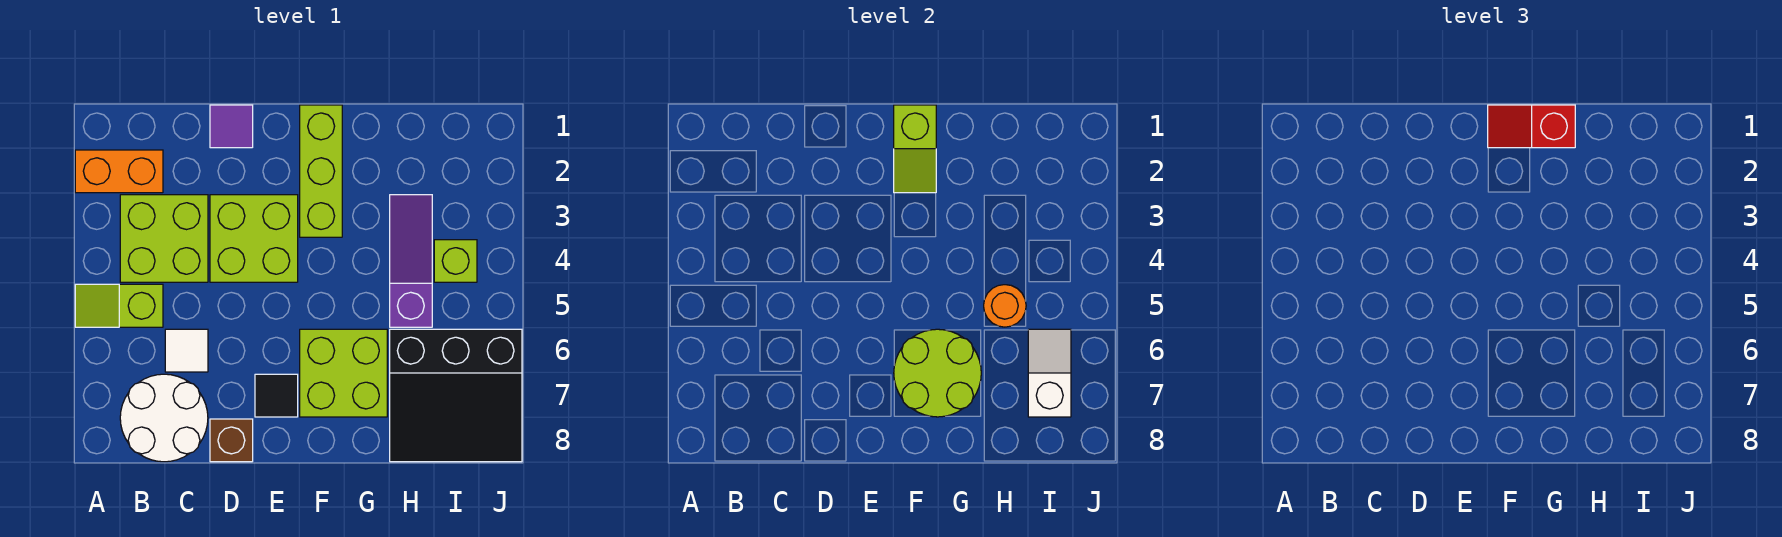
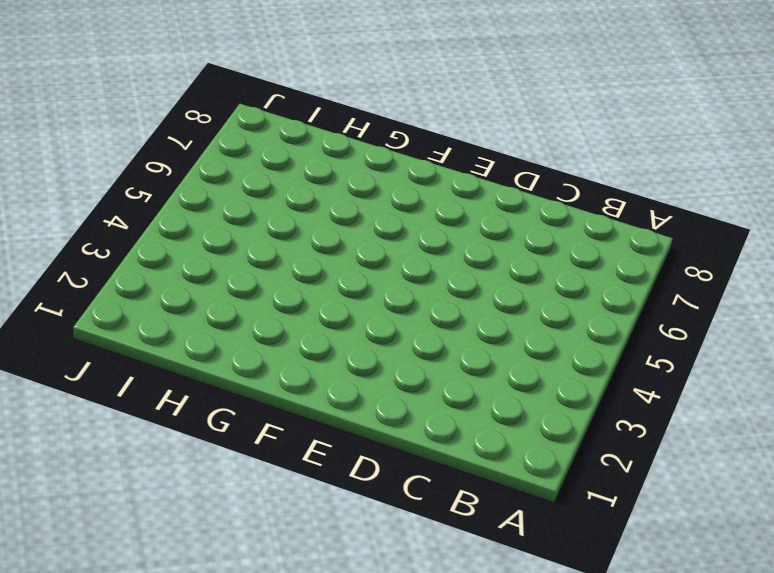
none -> orange brick A2:B2 level 1
none -> lime slope A5:B5 level 1 top B
none -> lime brick B3:C4 level 1

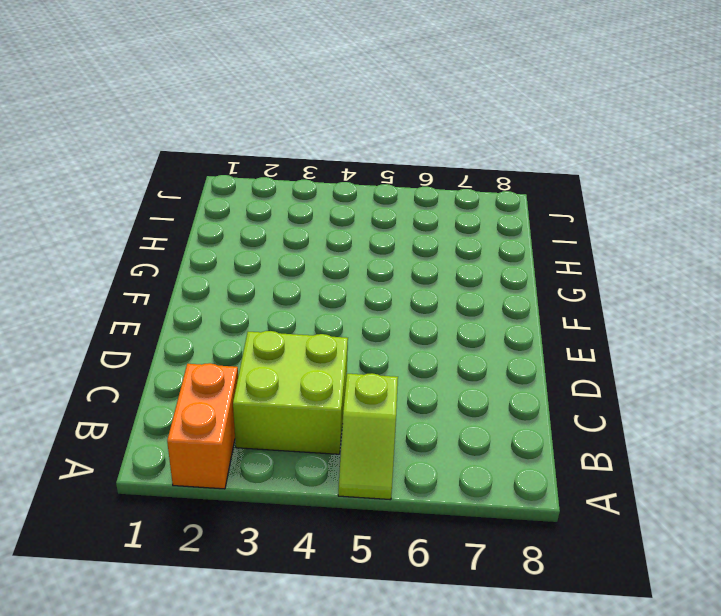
none -> white round brick B7:C8 level 1
none -> white tile C6 level 1
none -> purple tile D1 level 1

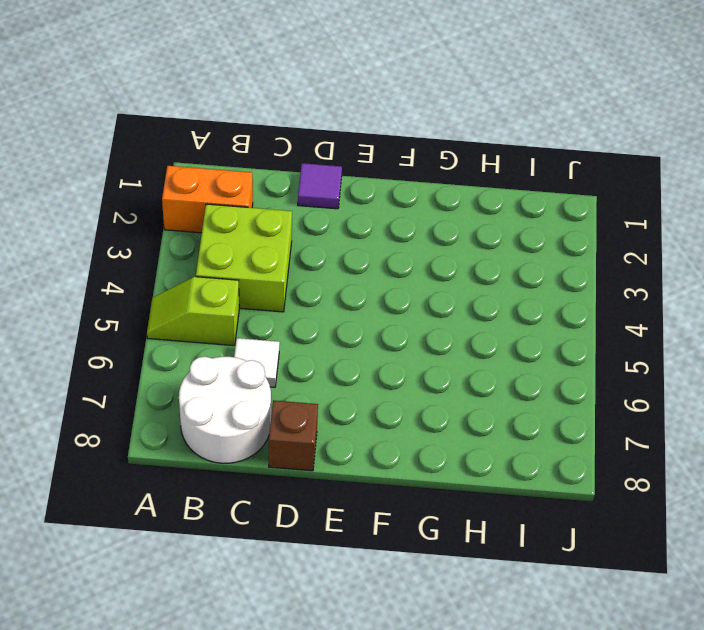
none -> lime brick D3:E4 level 1
none -> black tile E7 level 1
none -> lime brick F1:F3 level 1

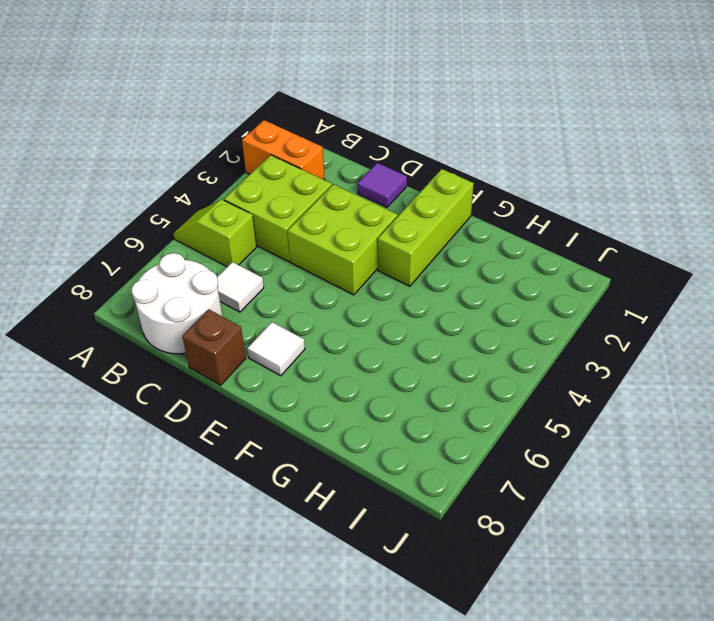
white tile E7 level 1 -> black tile E7 level 1
none -> lime brick F6:G7 level 1
none -> purple slope H3:H5 level 1 top 5
none -> black slope H6:J8 level 1 top 6

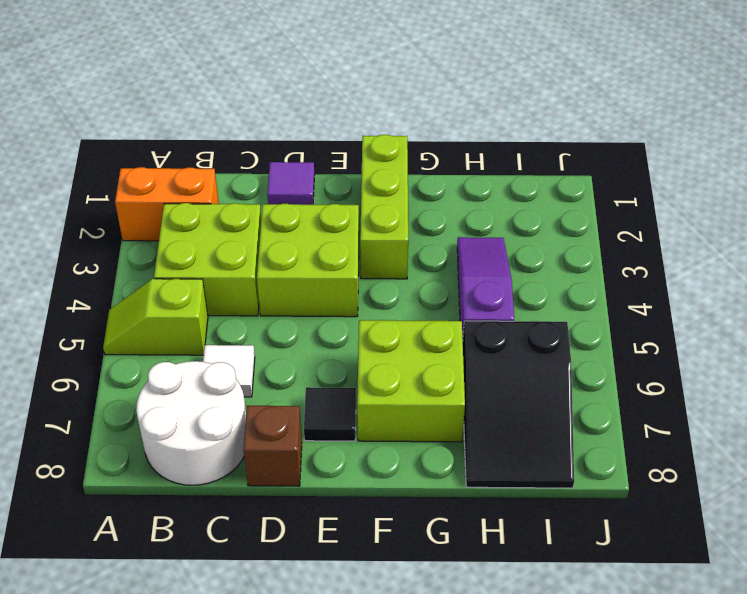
black slope H6:I8 level 1 top 6 -> black slope H6:J8 level 1 top 6
none -> lime brick I4 level 1
none -> lime slope F1:F2 level 2 top 1
none -> lime round brick F6:G7 level 2

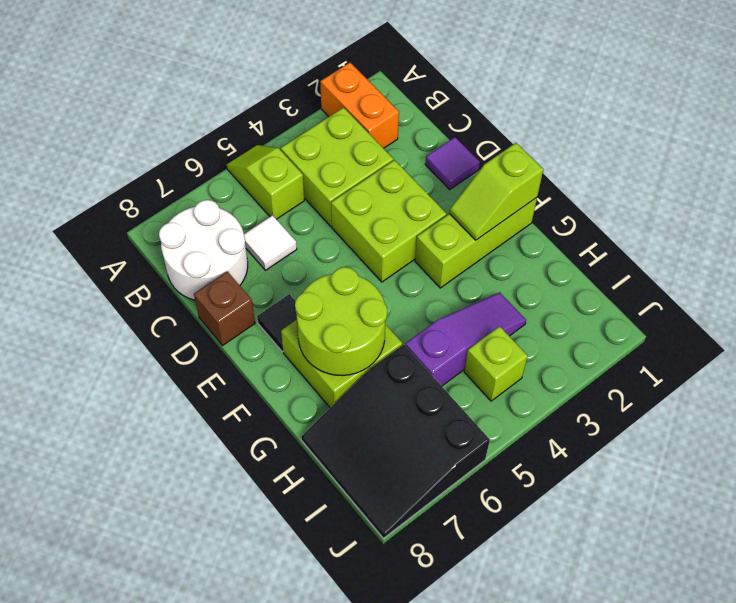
none -> orange round brick H5 level 2
none -> white slope I6:I7 level 2 top 7
none -> red slope F1:G1 level 3 top G

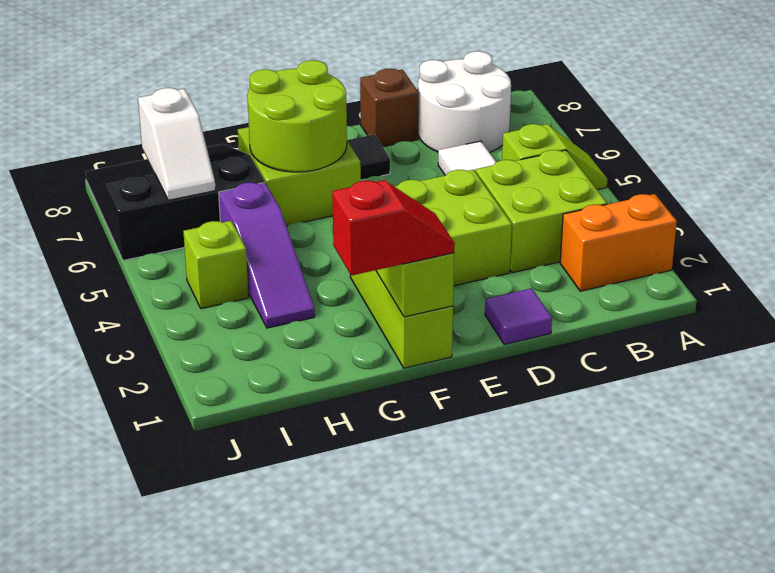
none -> orange round brick H5 level 2

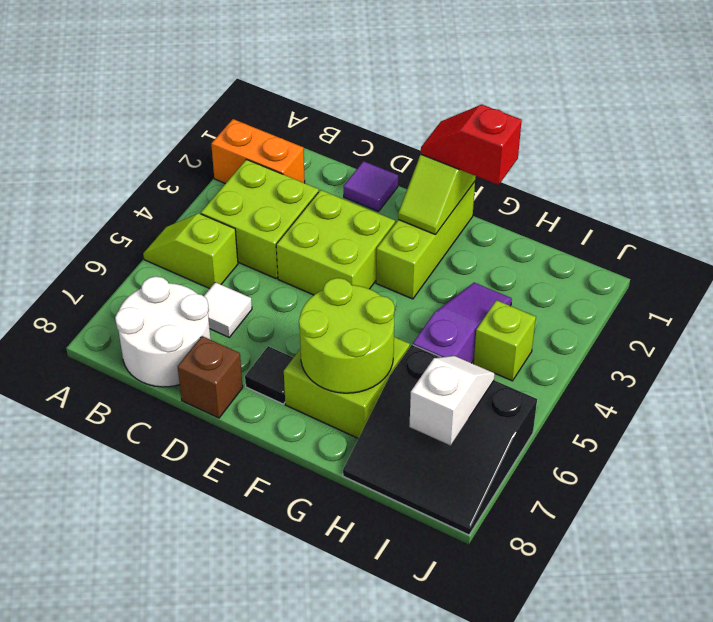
none -> orange round brick H5 level 2

